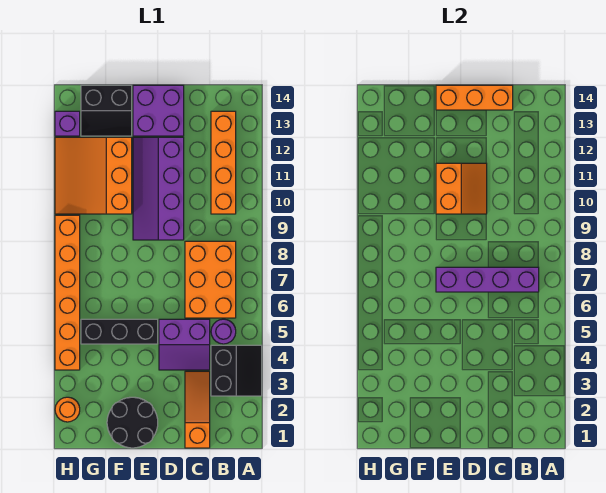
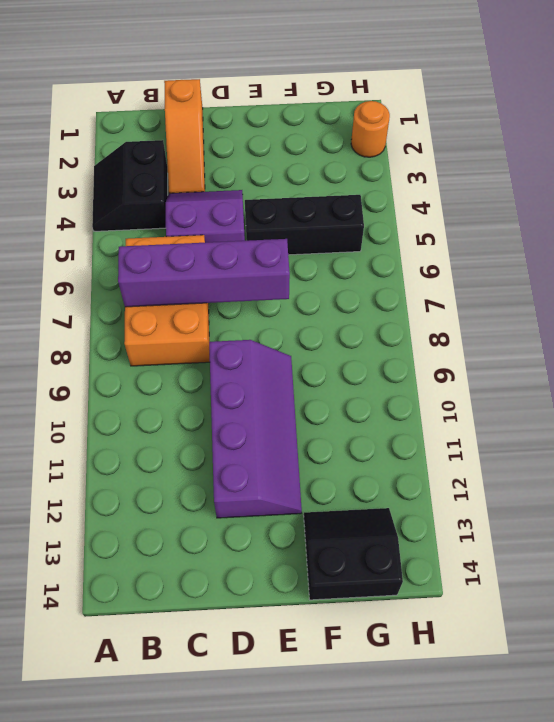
none -> purple round brick B5 level 1
none -> orange brick B10:B13 level 1
none -> purple brick D13:E14 level 1

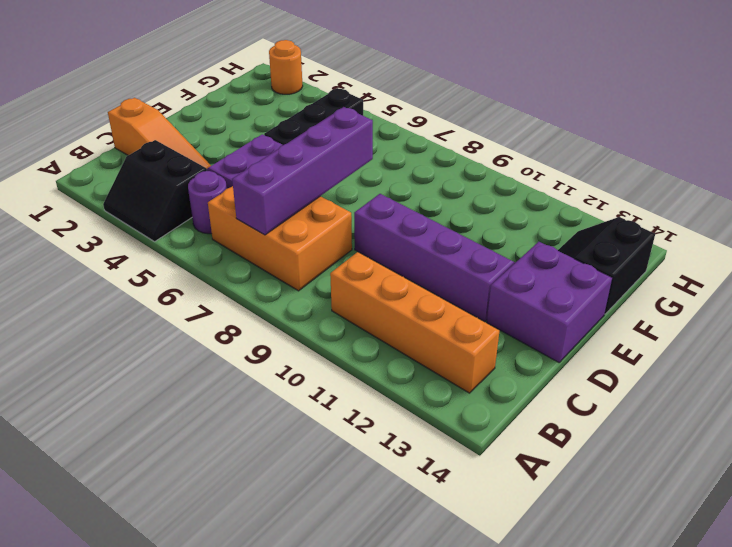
none -> black round brick E1:F2 level 1
none -> orange slope F10:H12 level 1 top F
none -> orange brick H4:H9 level 1

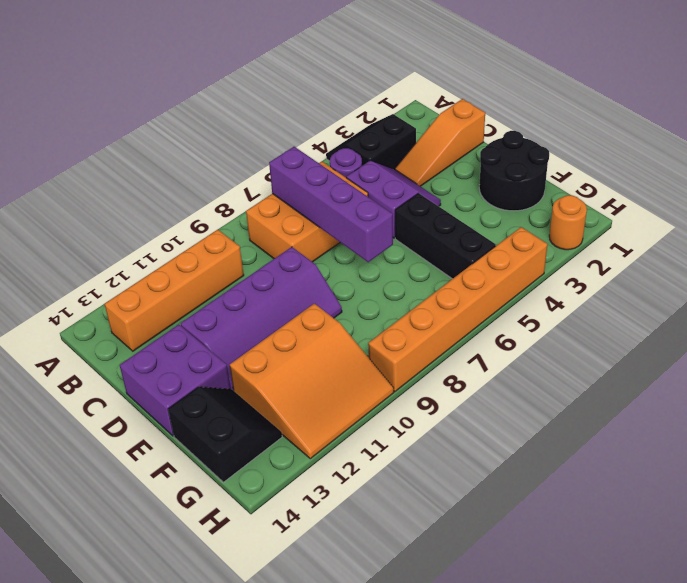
none -> purple brick H13 level 1
none -> orange brick C14:E14 level 2
none -> orange slope D10:E11 level 2 top E

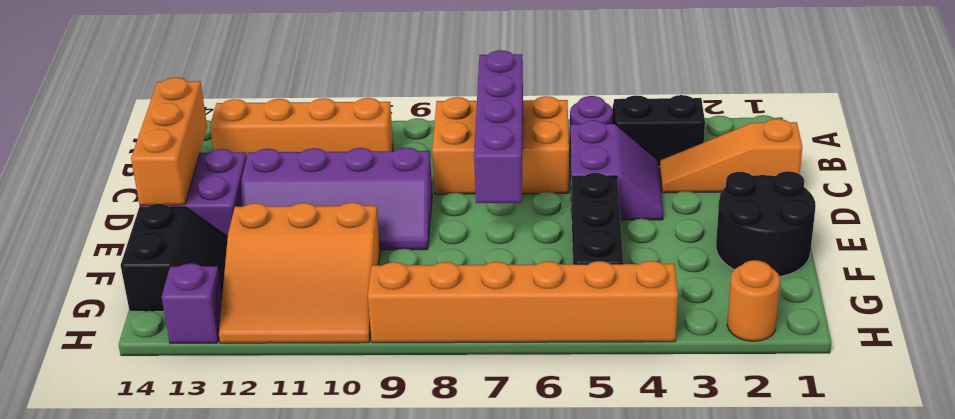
none -> orange slope D10:E11 level 2 top E

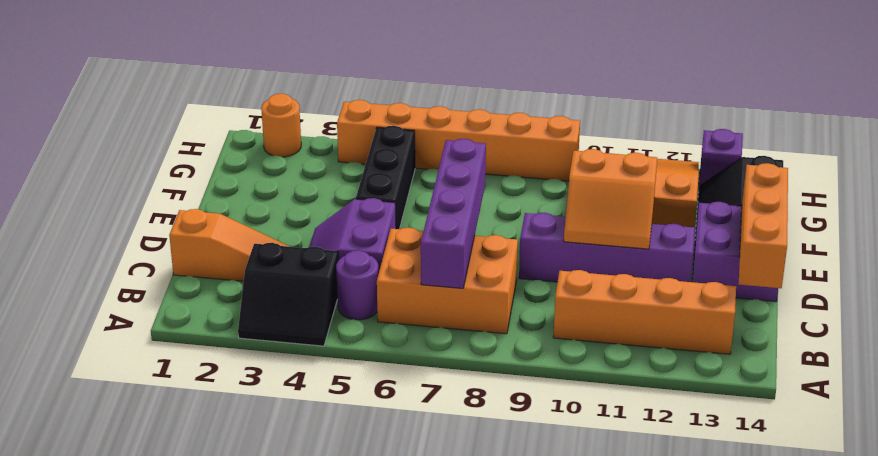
none -> black round brick E1:F2 level 1

